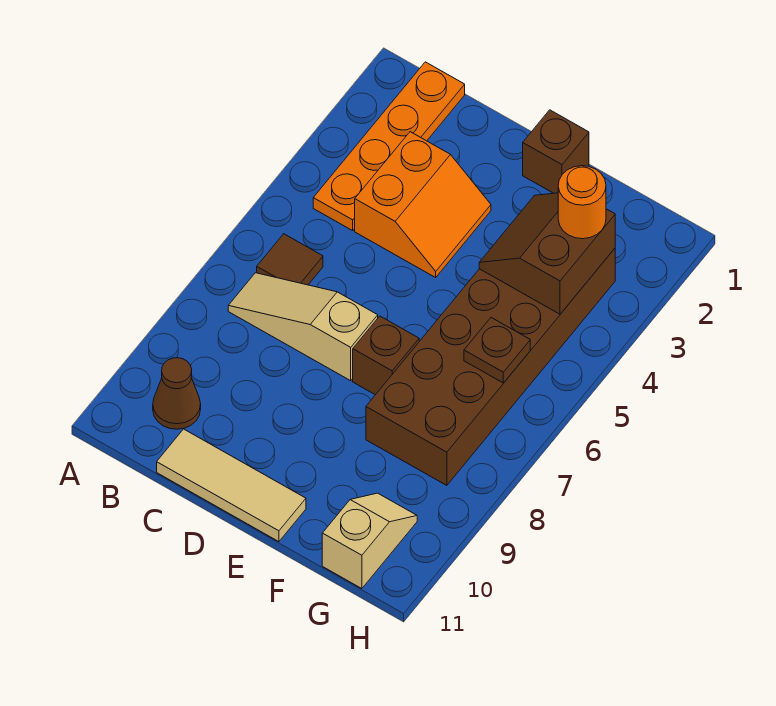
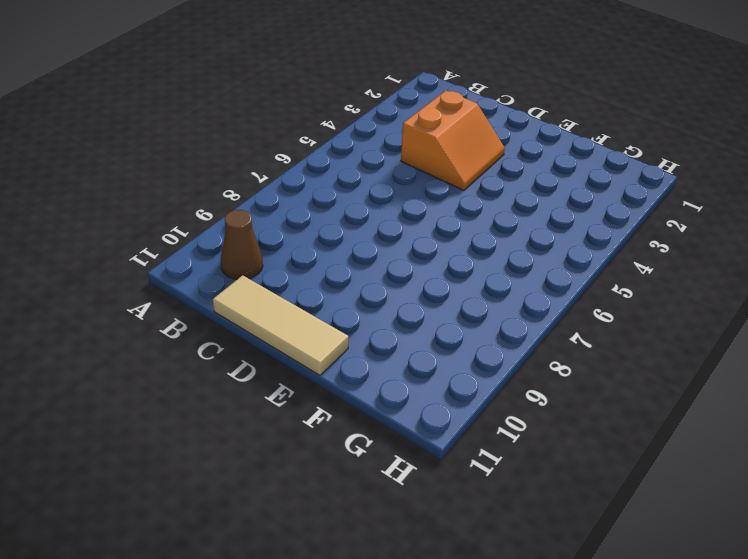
none -> orange plate B1:B4 level 1
none -> brown tile B6 level 1
none -> tan slope B7:D7 level 1 top D

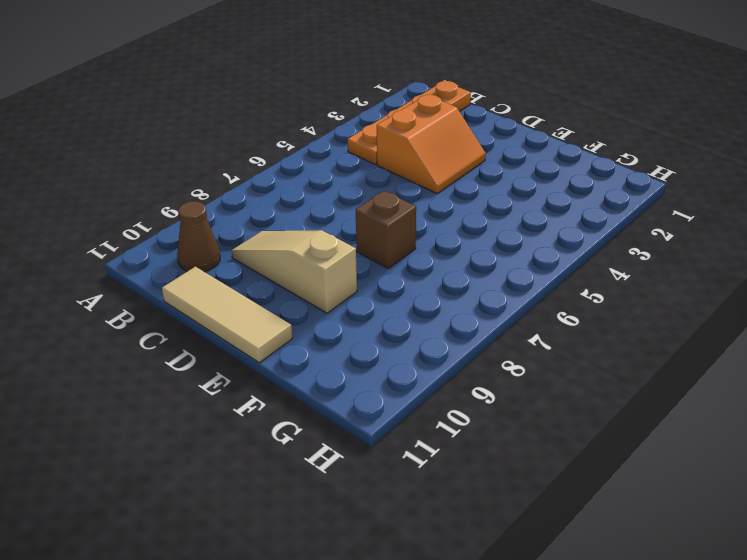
tan slope C9:E9 level 1 top E -> tan slope B7:D7 level 1 top D
none -> brown tile B6 level 1
none -> brown brick E1 level 1
none -> brown brick F3:G8 level 1

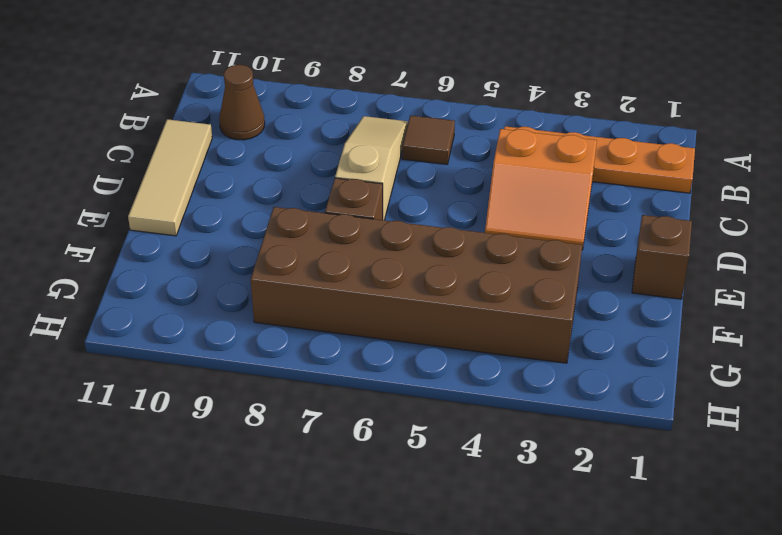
none -> tan slope G10:G11 level 1 top 11
none -> brown slope F3:G4 level 2 top G
none -> brown plate G6 level 2

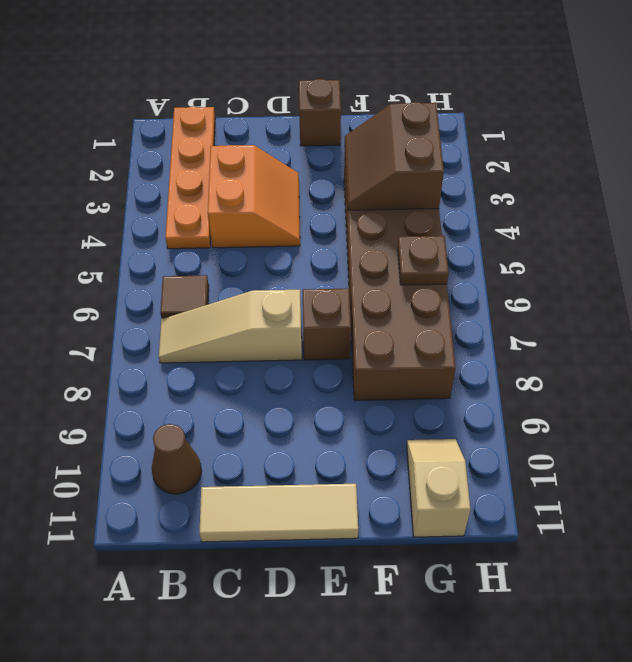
none -> orange round brick G3 level 3

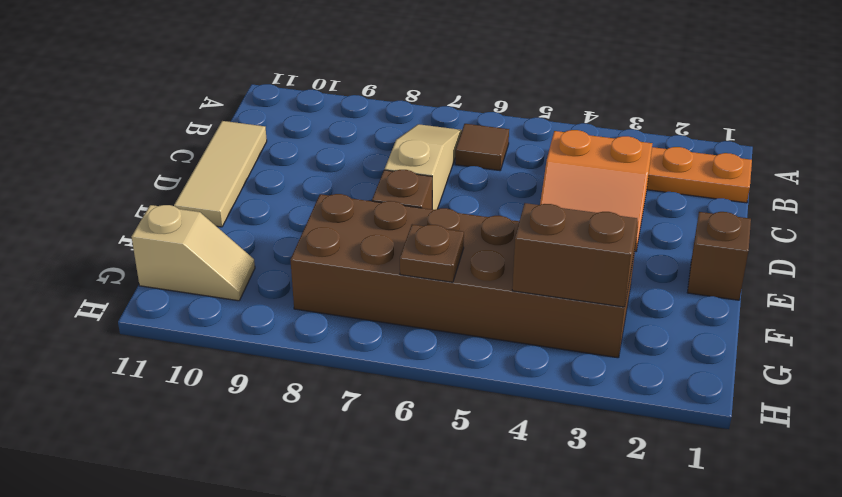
none -> brown cone B10 level 1
none -> orange round brick G3 level 3

